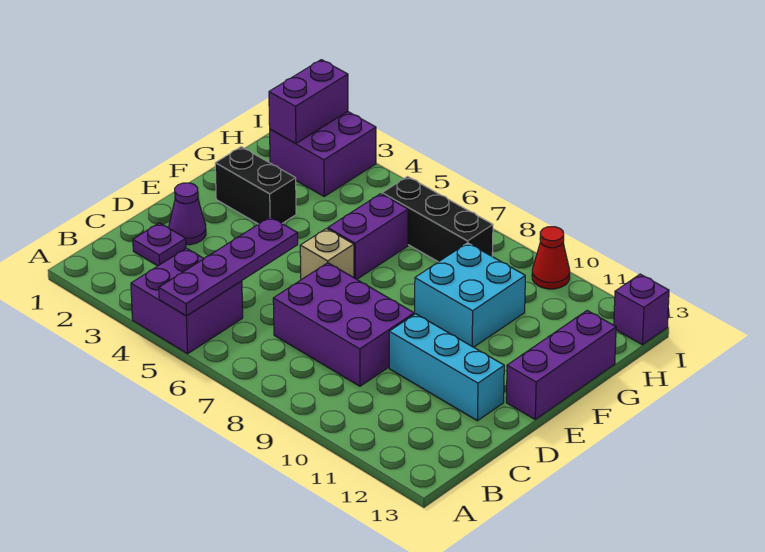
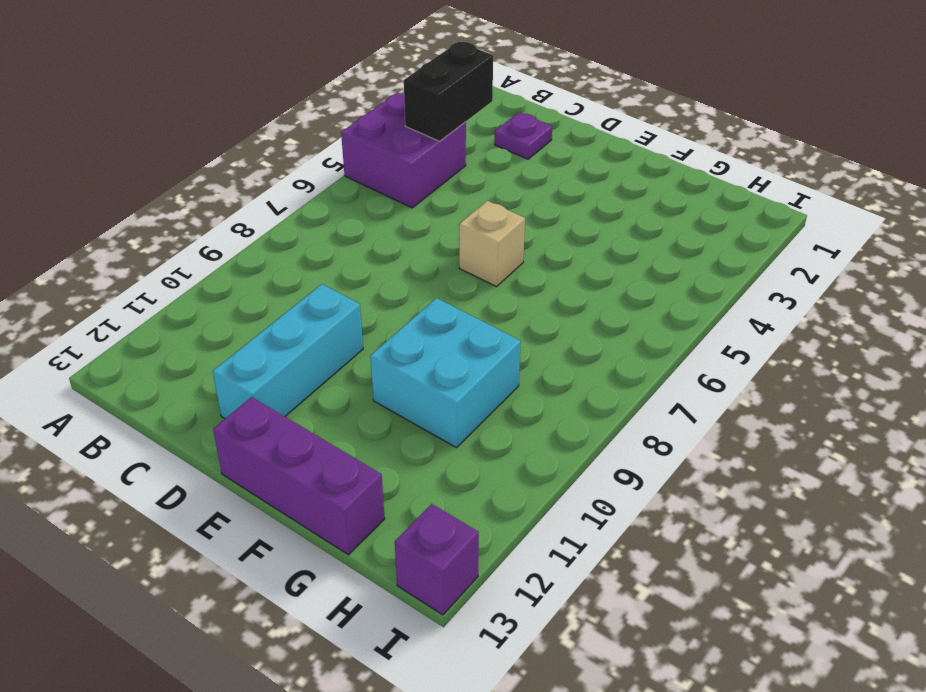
black brick B3:B4 level 2 -> black brick F2:F3 level 1
none -> purple brick C7:D9 level 1
none -> purple cone D2 level 1
none -> purple brick F6:G6 level 1

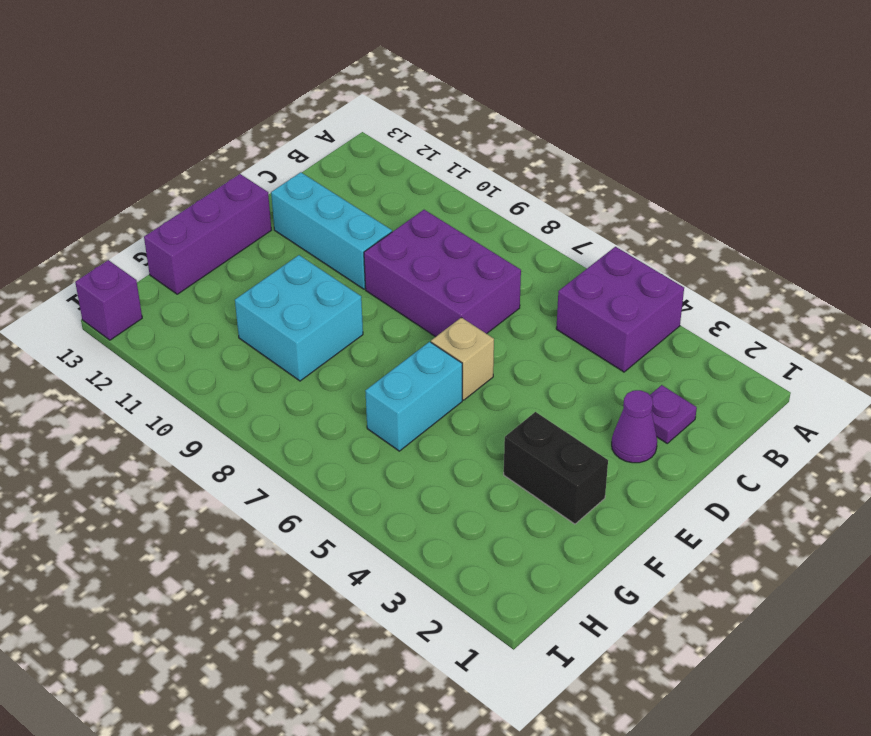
cyan brick F6:G6 level 1 -> purple brick F6:G6 level 1
none -> purple brick H2:I3 level 1
none -> black brick H6:H8 level 1
none -> red cone I10 level 1

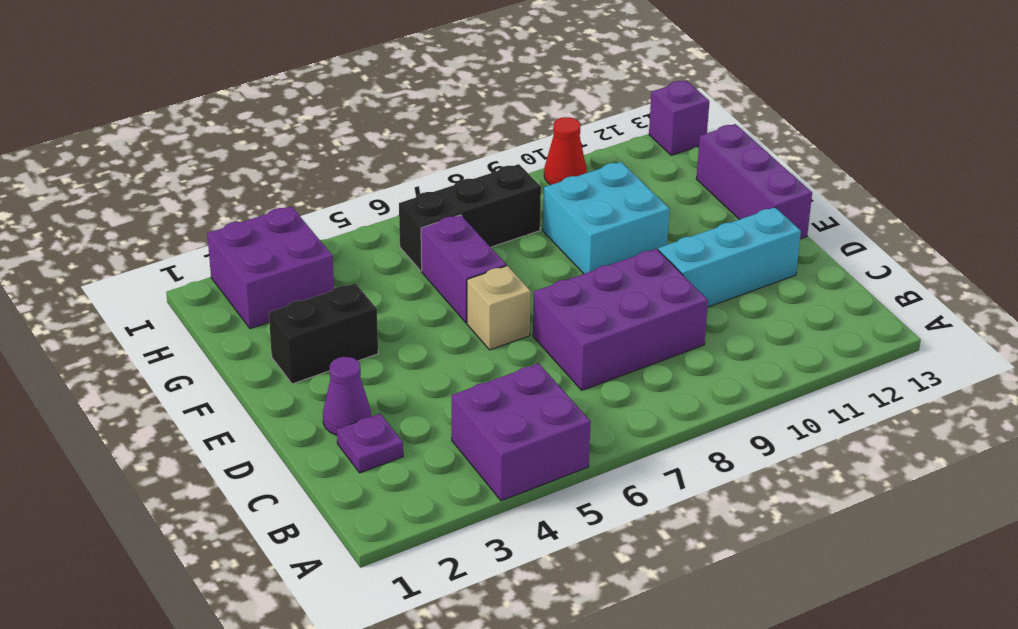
none -> purple plate A5:D5 level 2
none -> purple brick H2:I2 level 2

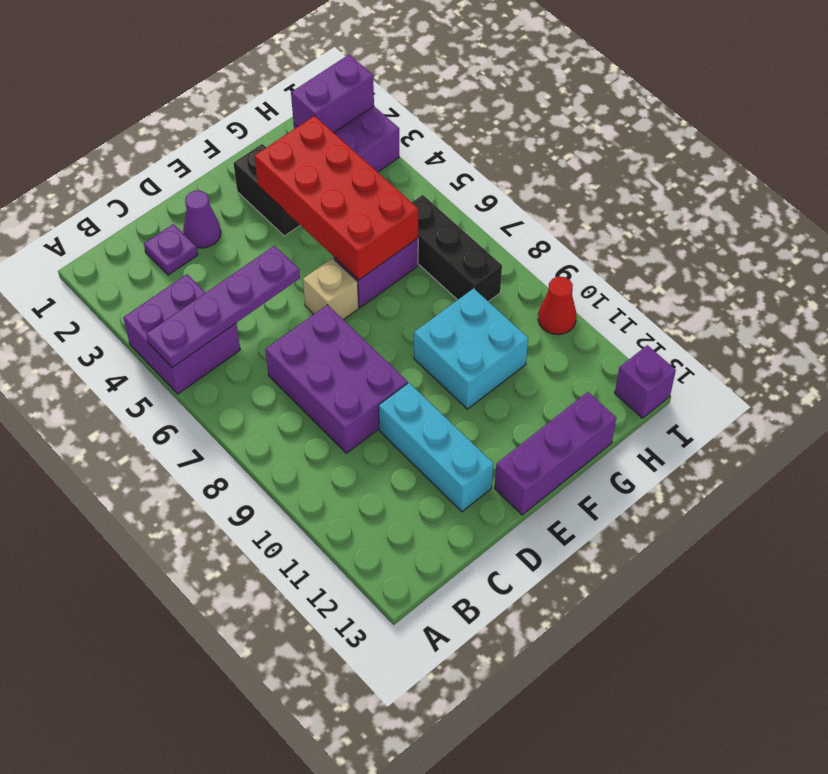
red brick F3:G6 level 2 -> none

